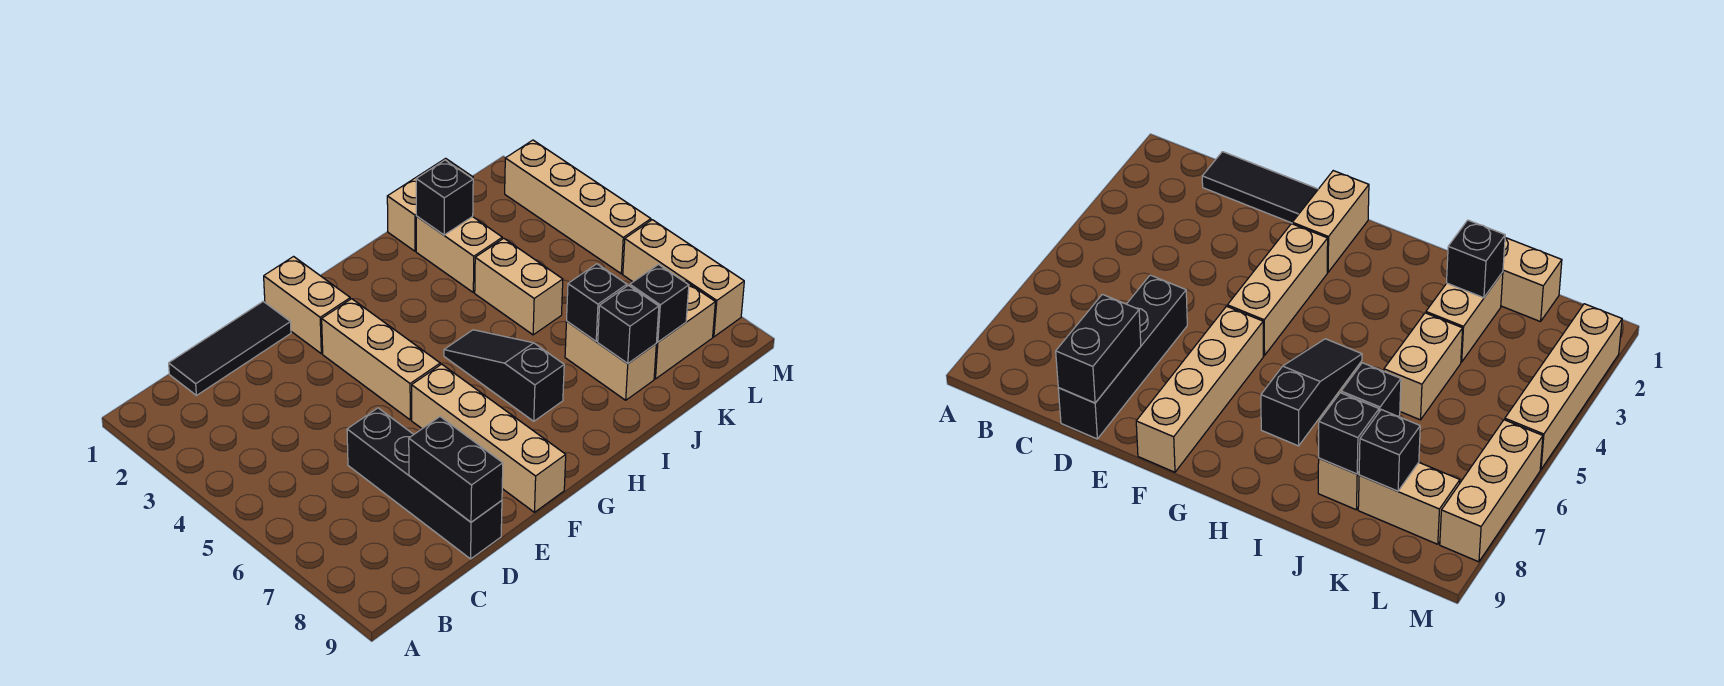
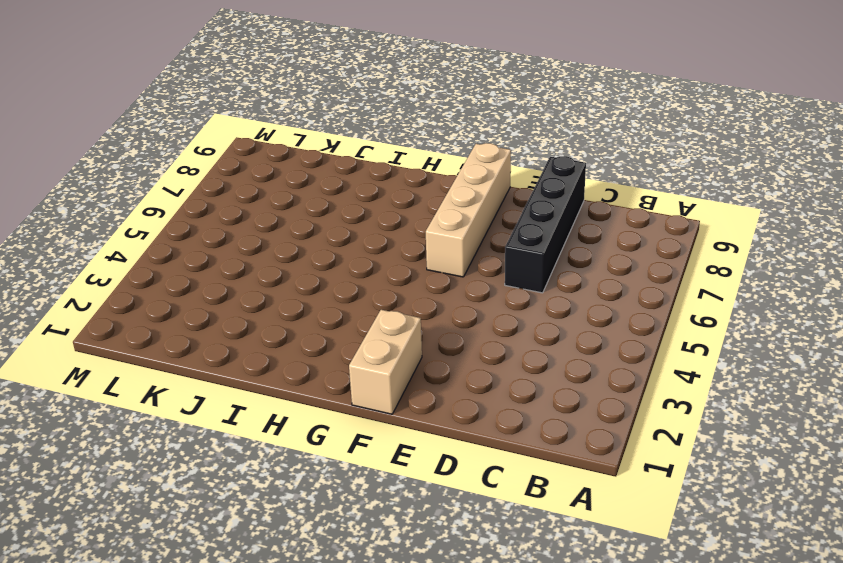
none -> black tile C1:E1 level 1
none -> tan brick F3:F5 level 1
none -> black slope H5:H7 level 1 top 7

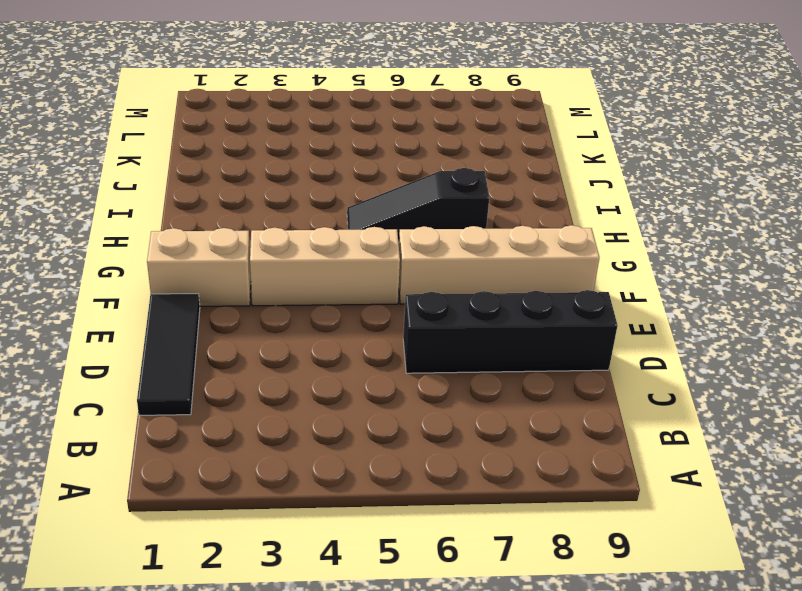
none -> tan brick J1:K1 level 1
none -> tan brick J2:J3 level 1
none -> tan brick J4:J5 level 1

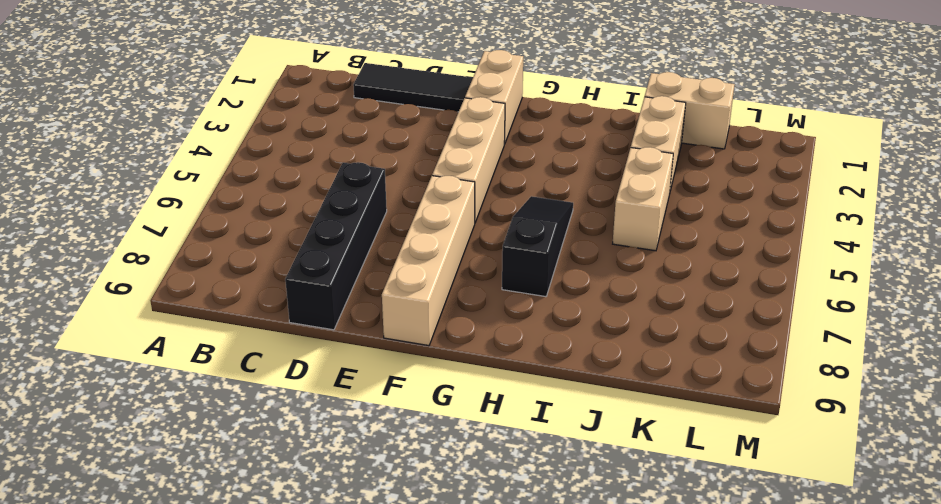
none -> tan brick J7:J8 level 1
none -> tan brick K8:L8 level 1
none -> tan brick M2:M5 level 1

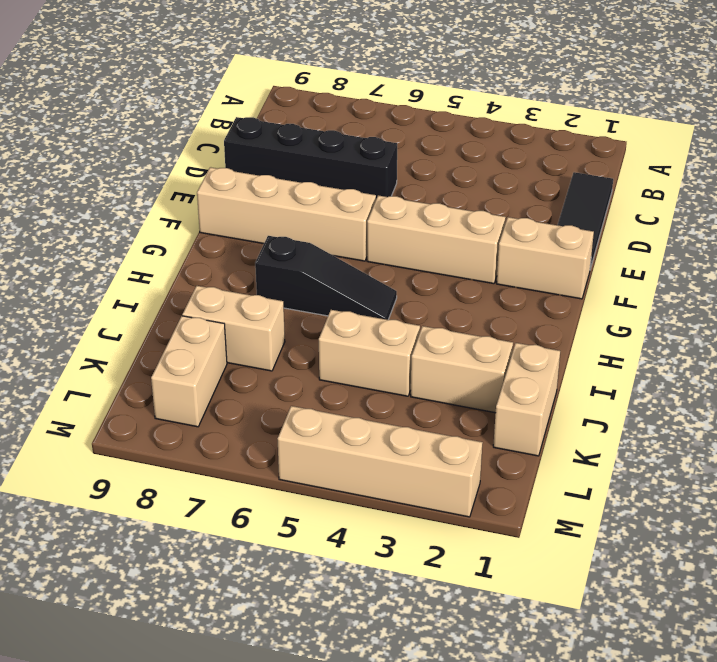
none -> tan brick M6:M8 level 1
none -> black brick D8:D9 level 2
none -> black brick J2 level 2

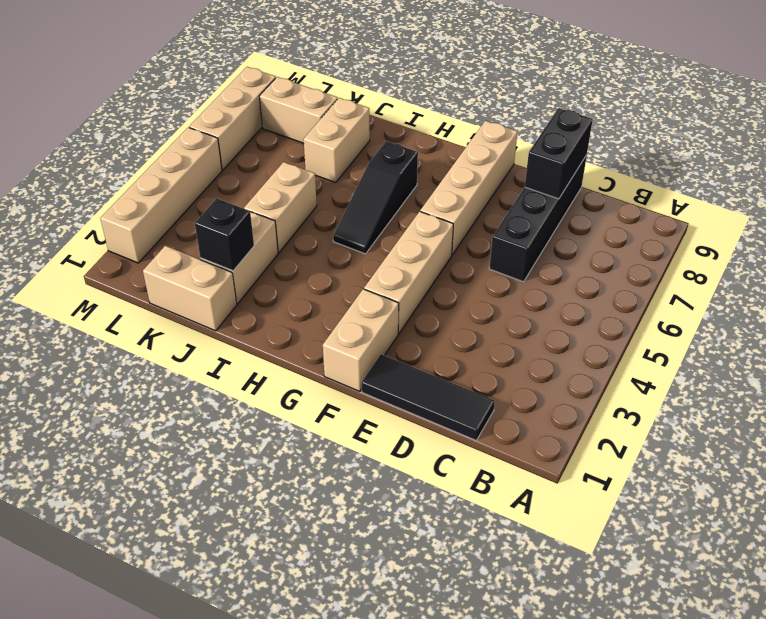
none -> black brick J7 level 2
none -> black brick J8 level 2
none -> black brick K8 level 2

